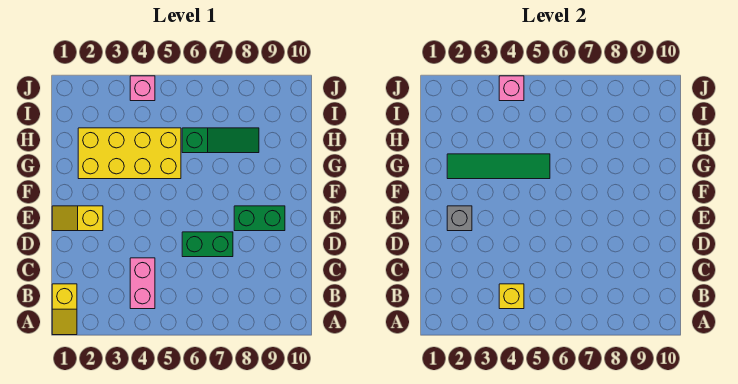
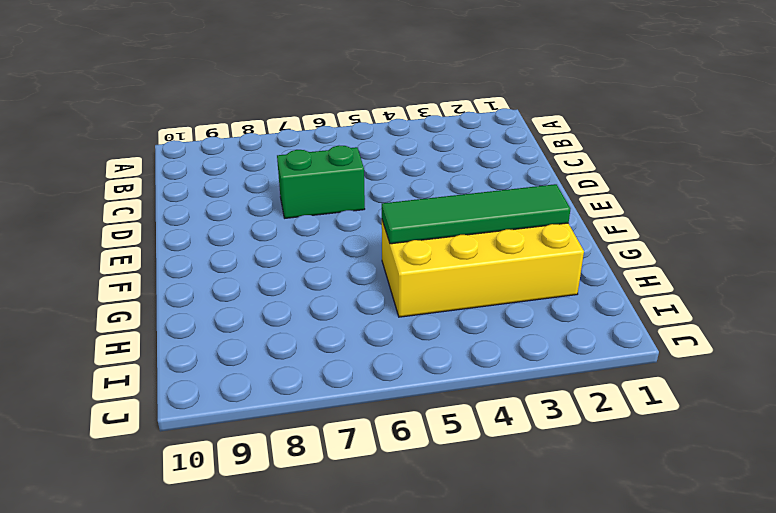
none -> yellow slope A1:B1 level 1 top B
none -> pink brick B4:C4 level 1
none -> yellow slope E1:E2 level 1 top 2

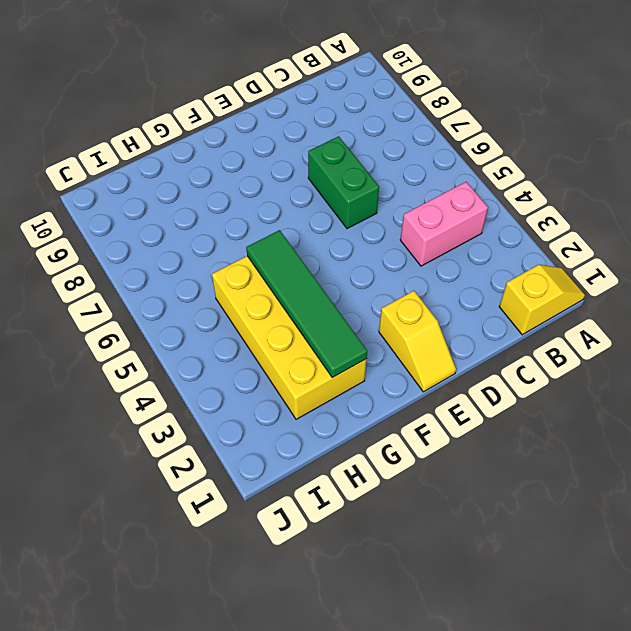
none -> green brick E8:E9 level 1
none -> green slope H6:H8 level 1 top 6
none -> pink brick J4 level 1

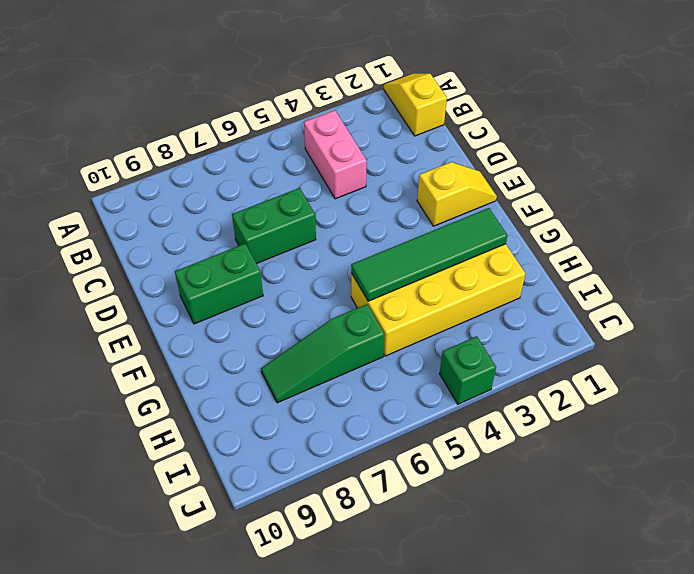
green brick J4 level 1 -> pink brick J4 level 1
none -> yellow brick B4 level 2
none -> grey brick E2 level 2
none -> pink brick J4 level 2

